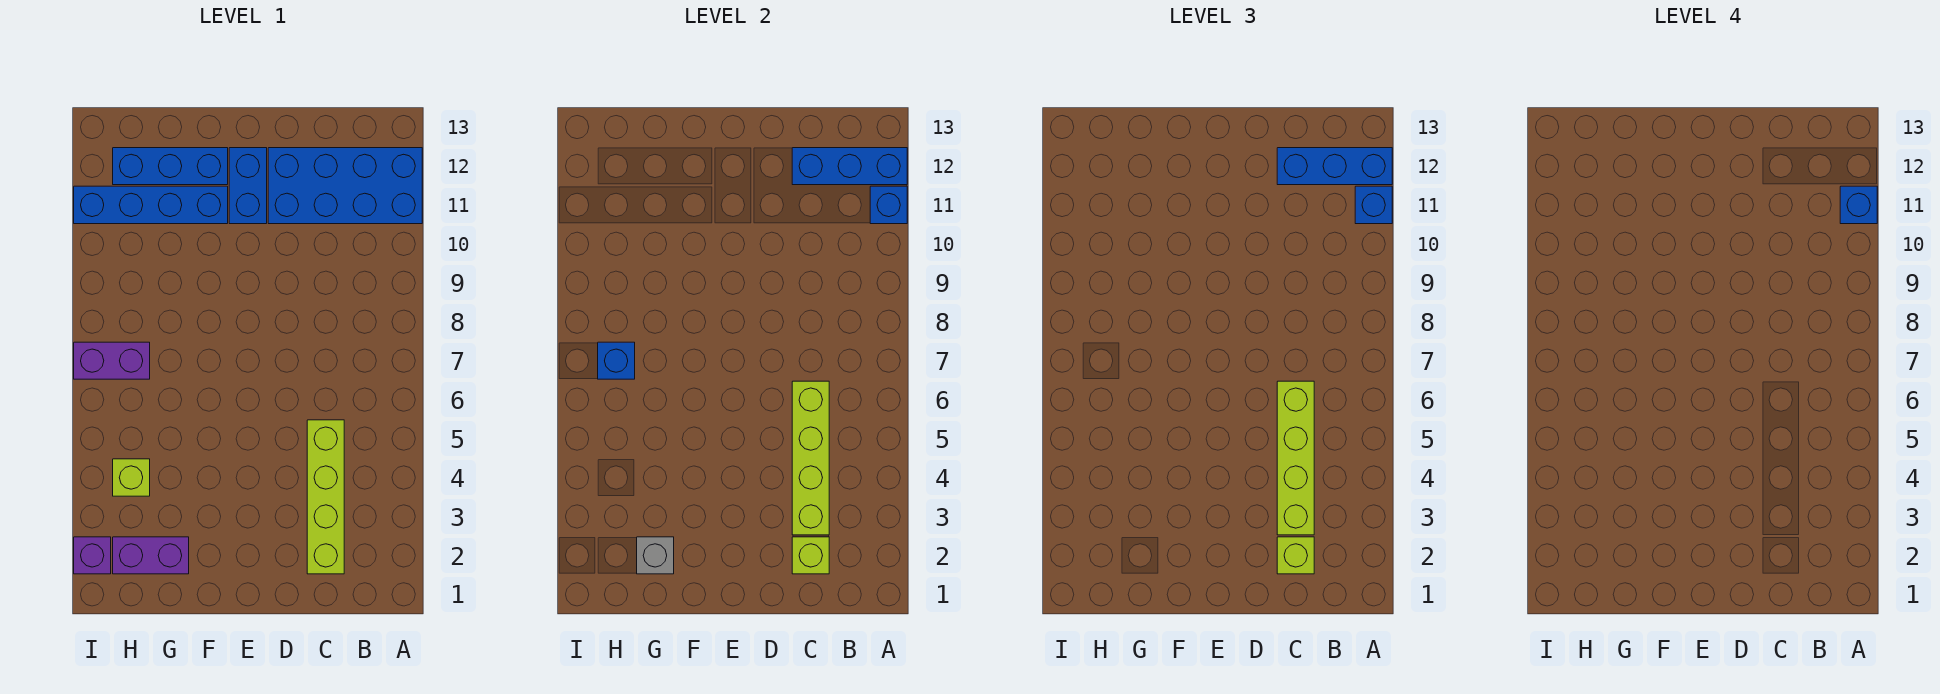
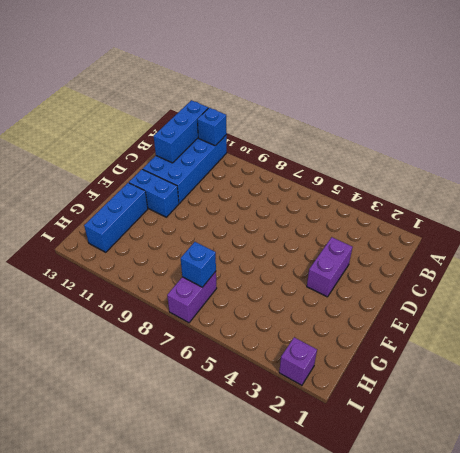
purple brick D3:E3 level 1 -> purple brick G2:H2 level 1
none -> lime brick C2:C5 level 1
none -> blue brick F11:I11 level 1
none -> lime brick H4 level 1

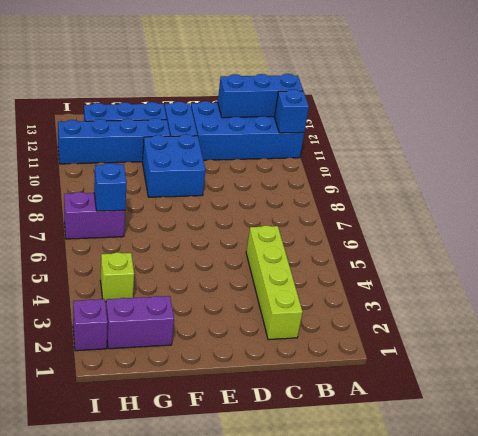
blue brick E9:F10 level 1 -> none
none -> lime brick C2 level 2
none -> lime brick C3:C6 level 2
none -> grey brick G2 level 2

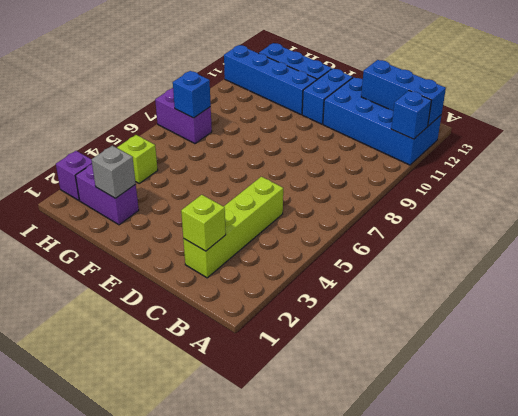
none -> lime brick C3:C6 level 2
none -> blue brick A11 level 3
none -> blue brick A12:C12 level 3

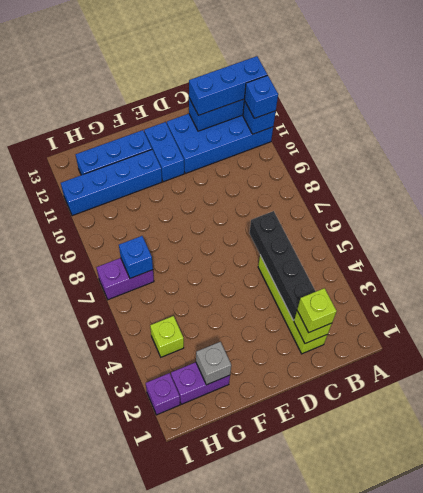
black brick C3:C6 level 2 -> lime brick C3:C6 level 2
none -> lime brick C3:C6 level 3
none -> blue brick A11 level 4

